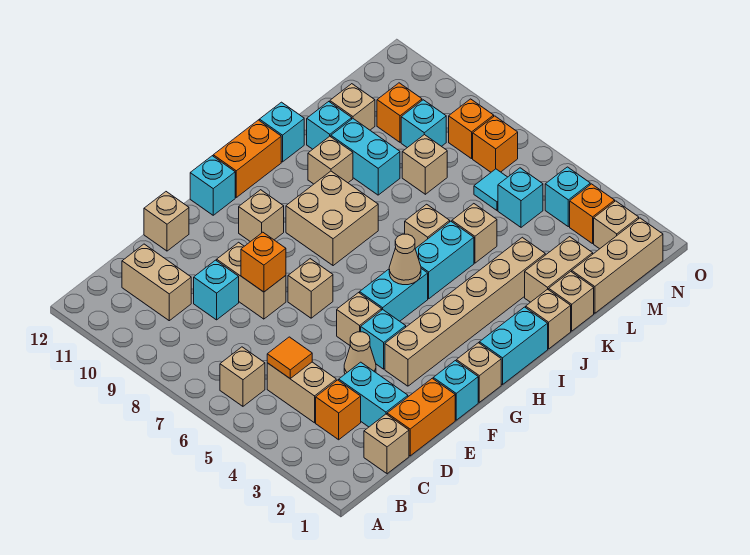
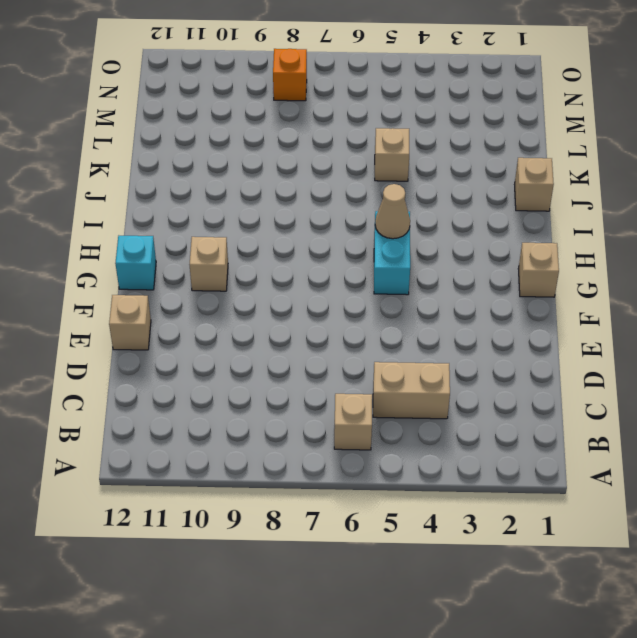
none -> tan brick C1 level 1
none -> orange brick C3 level 1
none -> tan brick C10:C11 level 1
none -> orange brick D1:E1 level 1

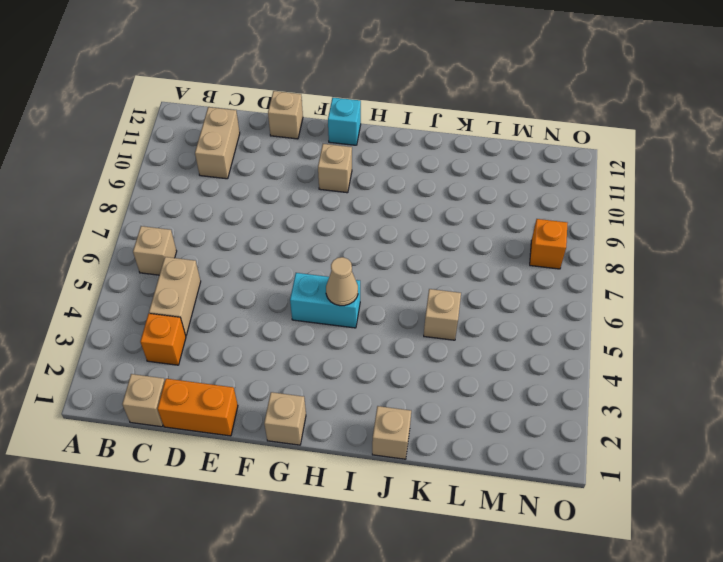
none -> cyan brick D2:D3 level 1
none -> cyan brick D9 level 1
none -> tan cone E4 level 1
none -> tan brick E8:E9 level 1

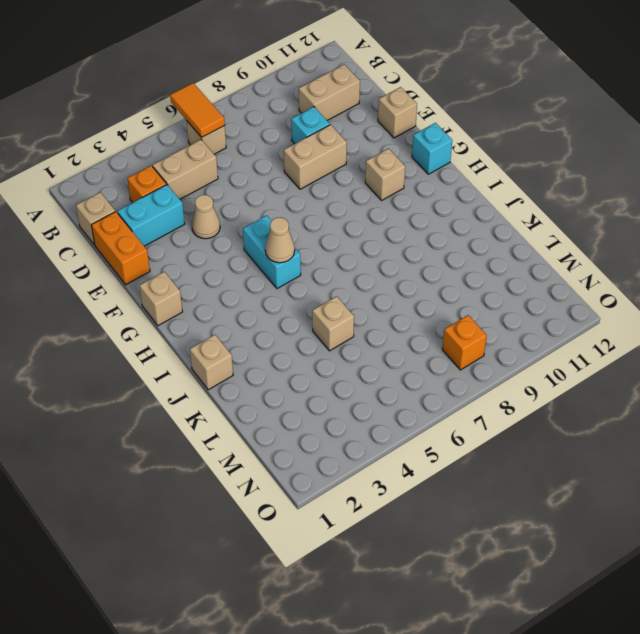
orange tile A6:B6 level 2 -> none
none -> cyan brick F1 level 1
none -> tan brick F3:K3 level 1
none -> cyan brick F4 level 1
none -> tan brick F5 level 1

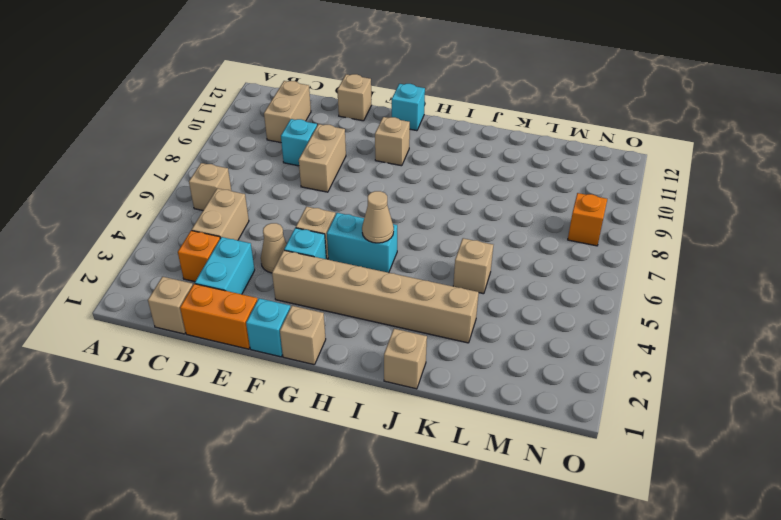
none -> tan brick F7 level 1
none -> cyan brick H1:I1 level 1
none -> tan brick H8:I9 level 1
none -> orange brick H12:I12 level 1

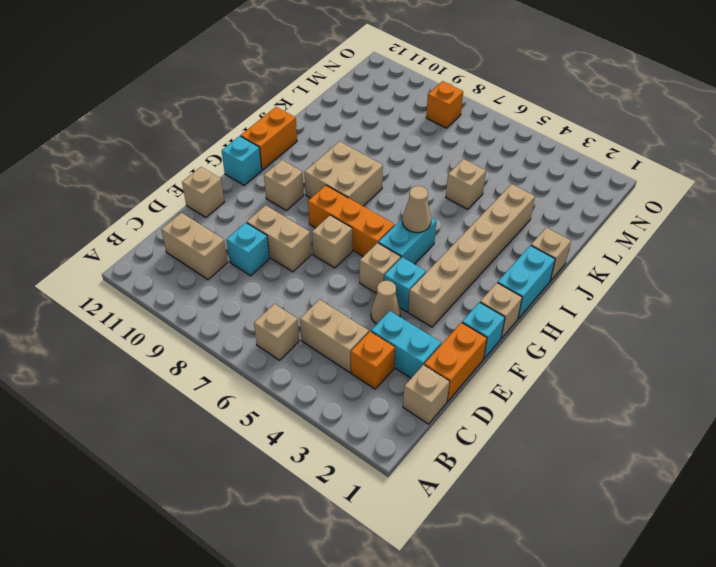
orange brick G6:G8 level 1 -> none
none -> cyan brick I5:J5 level 1
none -> tan brick J6 level 1
none -> tan brick J10 level 1
none -> cyan brick J12 level 1

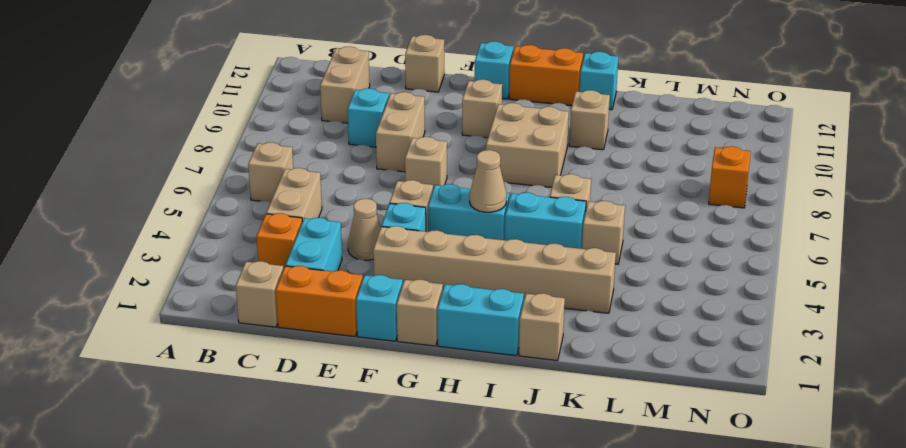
none -> tan brick K1 level 1
none -> tan brick K2:L2 level 1
none -> cyan brick K9:K10 level 1
none -> cyan brick K11 level 1

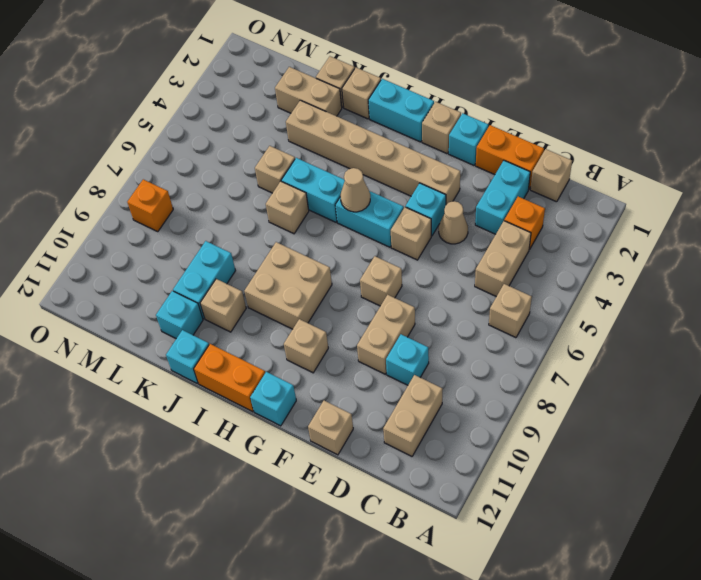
none -> tan brick L1:N1 level 1
none -> tan brick L8 level 1
none -> tan brick L11 level 1
none -> cyan brick M5 level 1

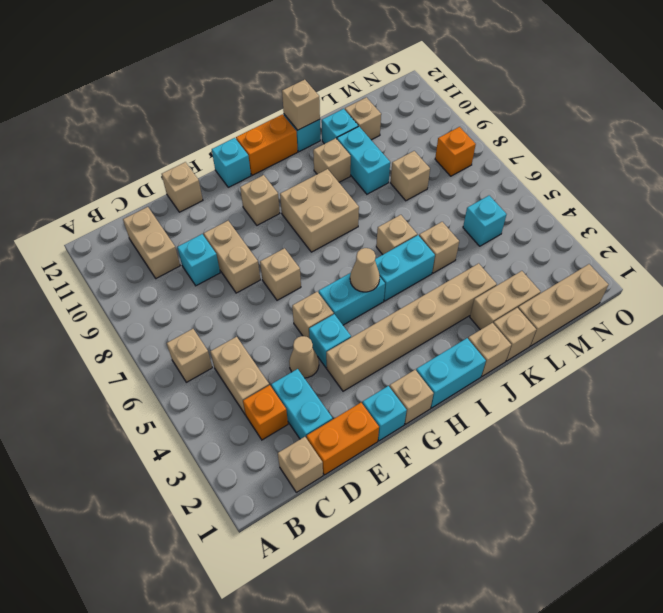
tan brick J12 level 2 -> tan brick N2 level 1
none -> cyan tile M6 level 1
none -> cyan brick M9 level 1
none -> orange brick M10 level 1
none -> orange brick N3 level 1

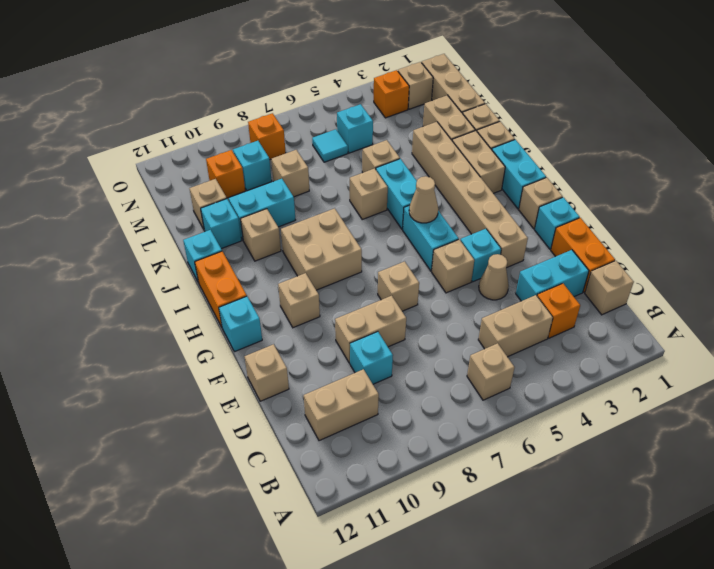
tan brick I2:J2 level 1 -> none
none -> cyan brick N4 level 1
none -> orange brick N7 level 1
none -> orange tile C5 level 2
none -> orange brick E8 level 2

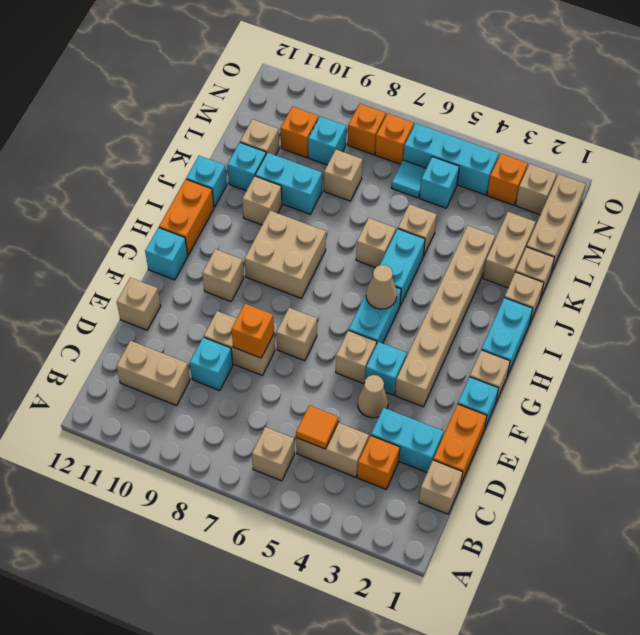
cyan brick N4:N6 level 1 -> cyan brick N4 level 1

